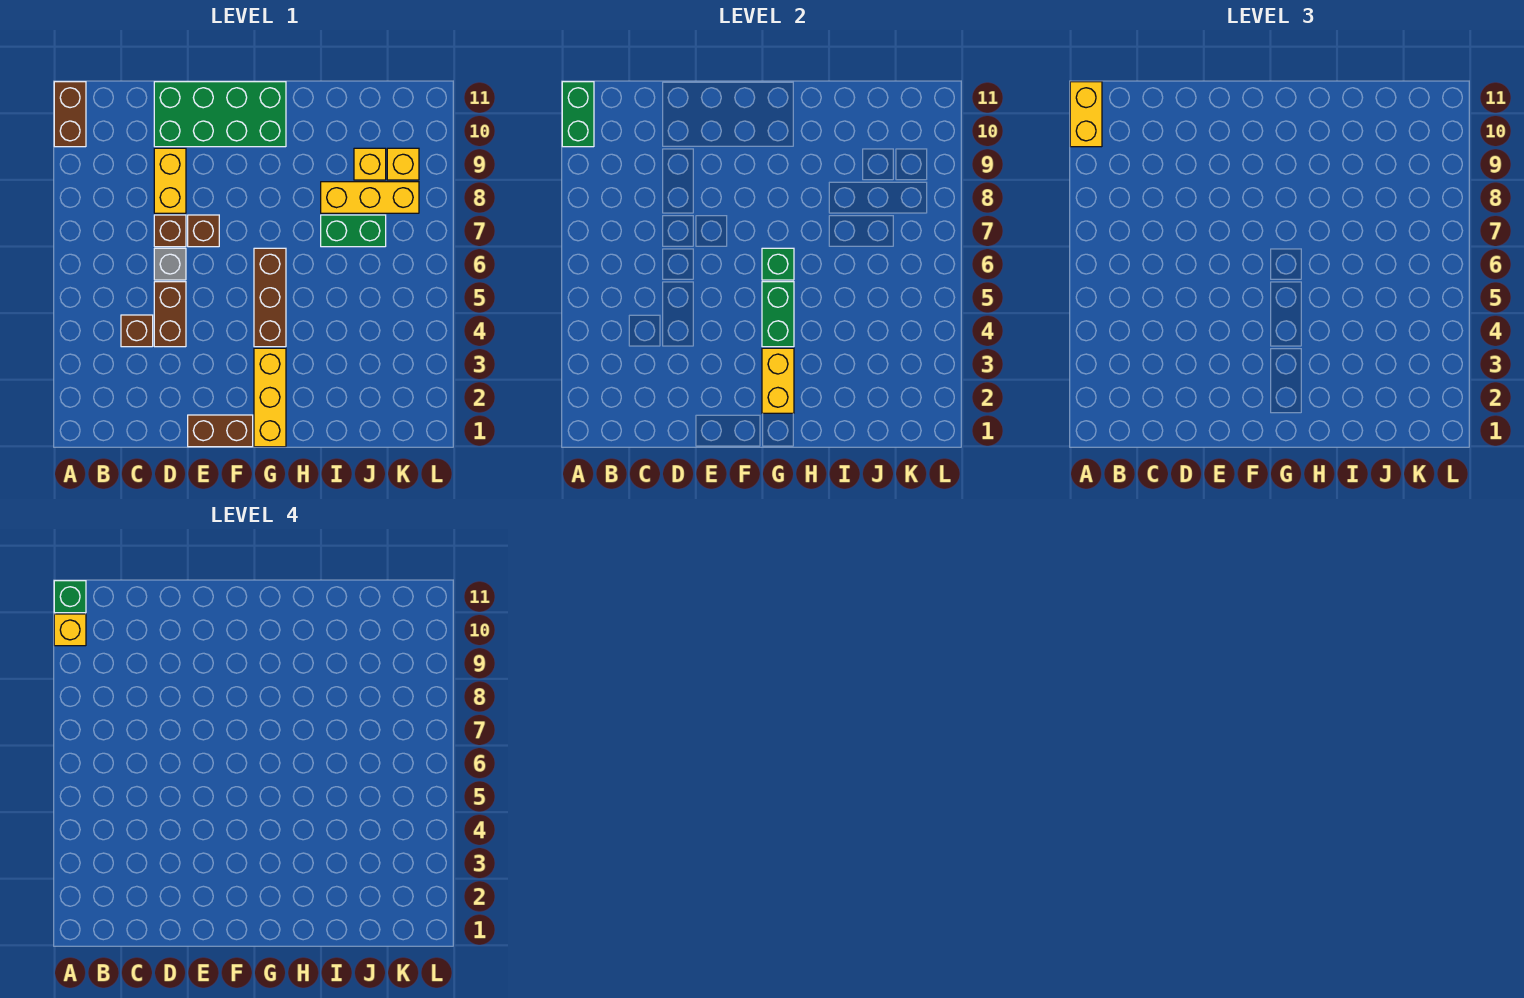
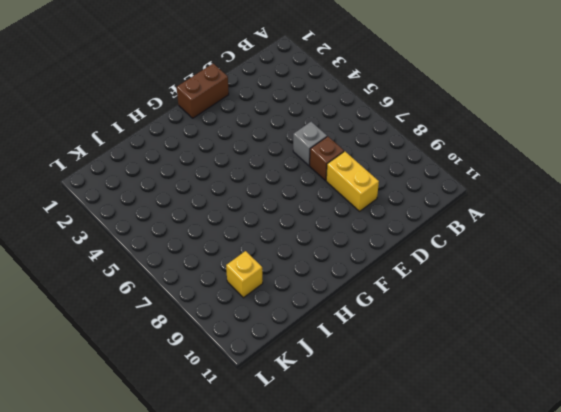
none -> brown brick A10:A11 level 1
none -> brown brick C4 level 1
none -> brown brick D4:D5 level 1

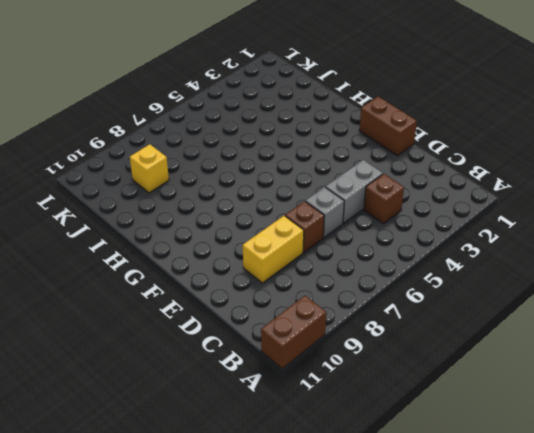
grey brick D4:D5 level 1 -> brown brick D4:D5 level 1
none -> green brick D10:G11 level 1
none -> brown brick E7 level 1
none -> yellow brick G1:G3 level 1

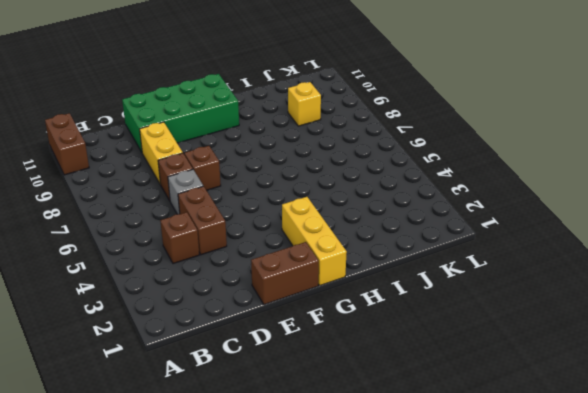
none -> brown brick G4:G6 level 1
none -> green brick I7:J7 level 1
none -> yellow brick I8:K8 level 1

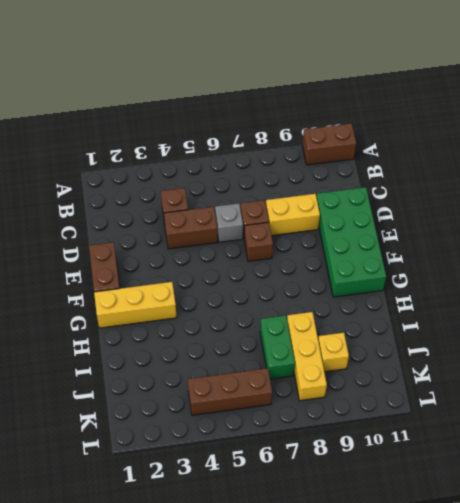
brown brick K4:K6 level 1 -> brown brick G4:G6 level 1
none -> yellow brick K9 level 1
none -> green brick A10:A11 level 2
none -> yellow brick G2:G3 level 2

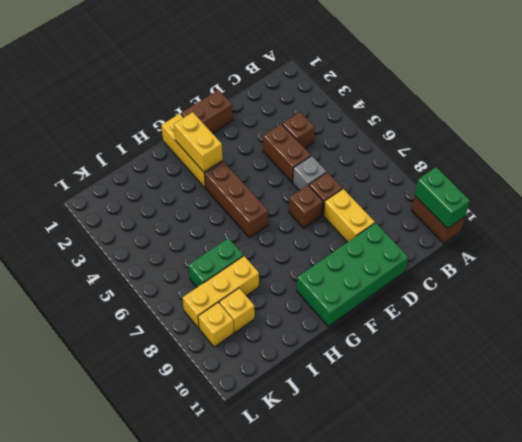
none -> green brick G4:G5 level 2
none -> green brick G6 level 2
none -> yellow brick A10:A11 level 3

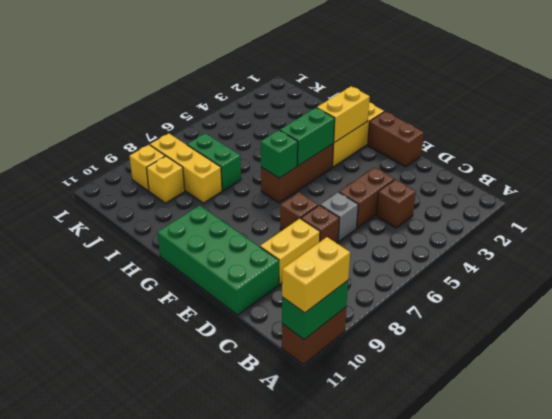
none -> yellow brick A10 level 4
none -> green brick A11 level 4

